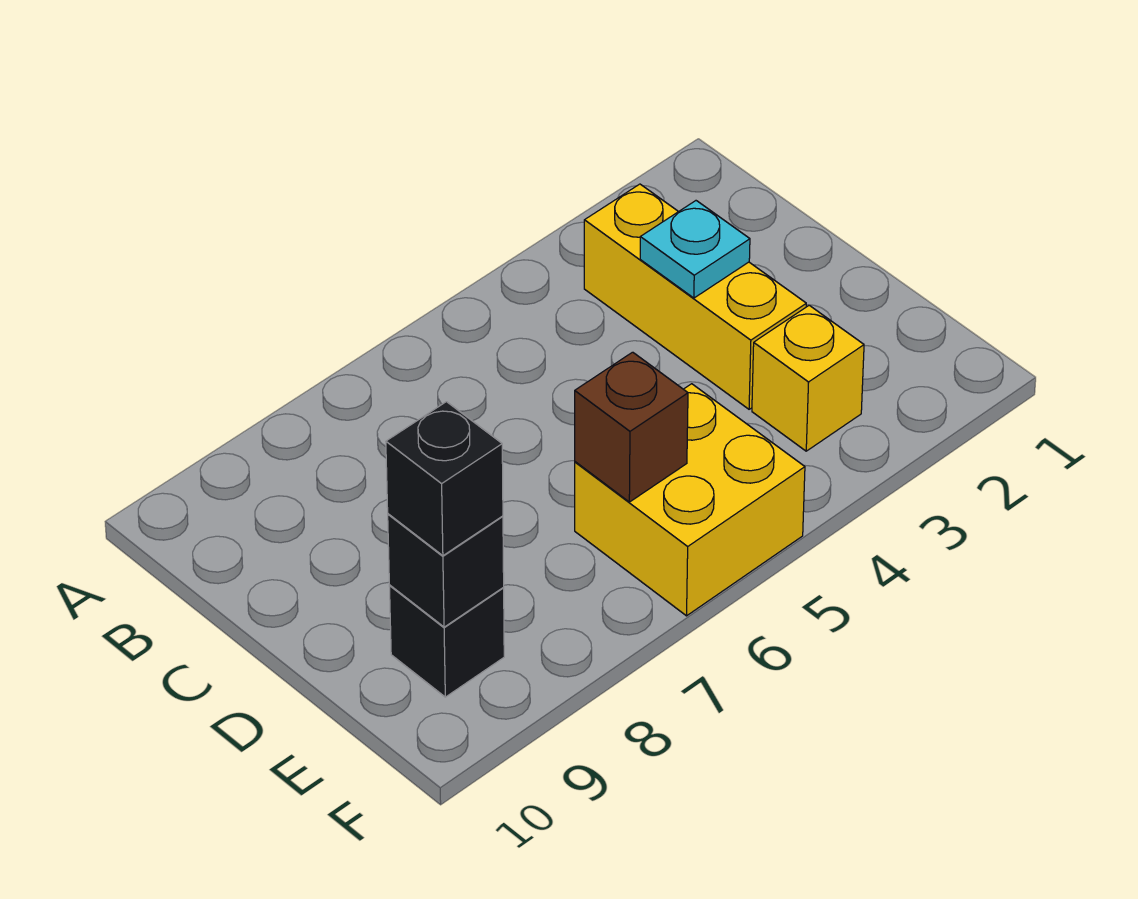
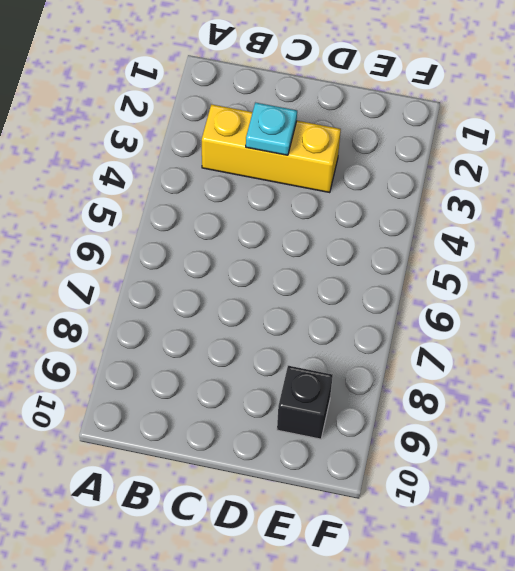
none -> yellow brick E3 level 1
none -> yellow brick E5:F6 level 1

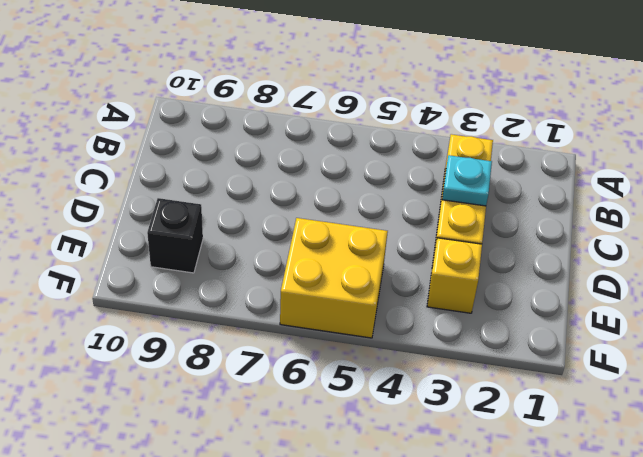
none -> brown brick E6 level 2
none -> black brick E9 level 2

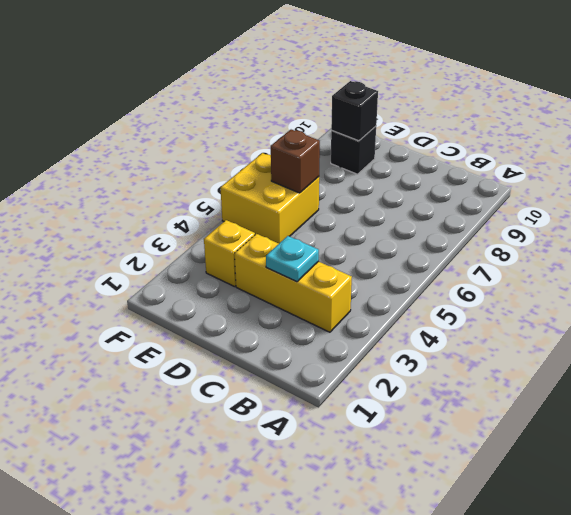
none -> black brick E9 level 3

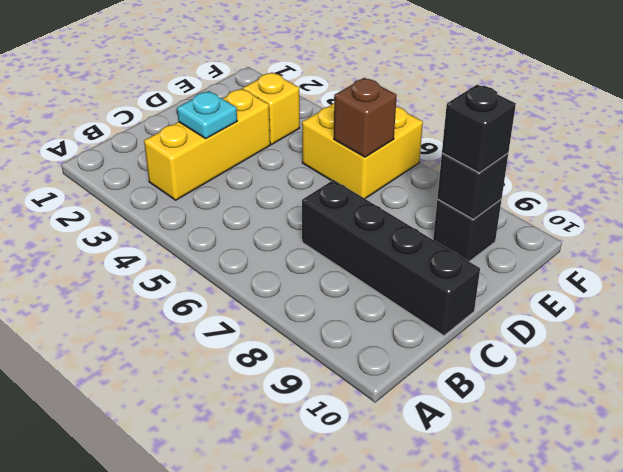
black brick C7:C10 level 1 -> none

